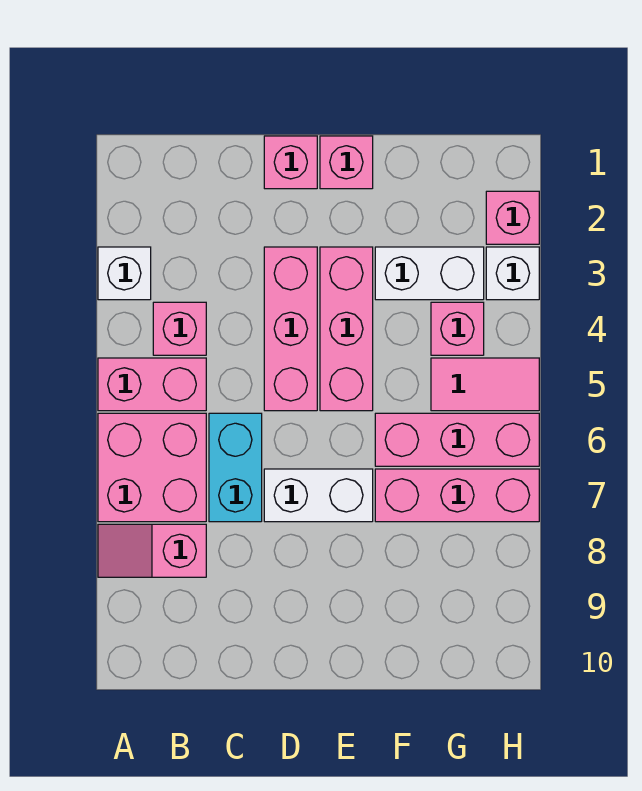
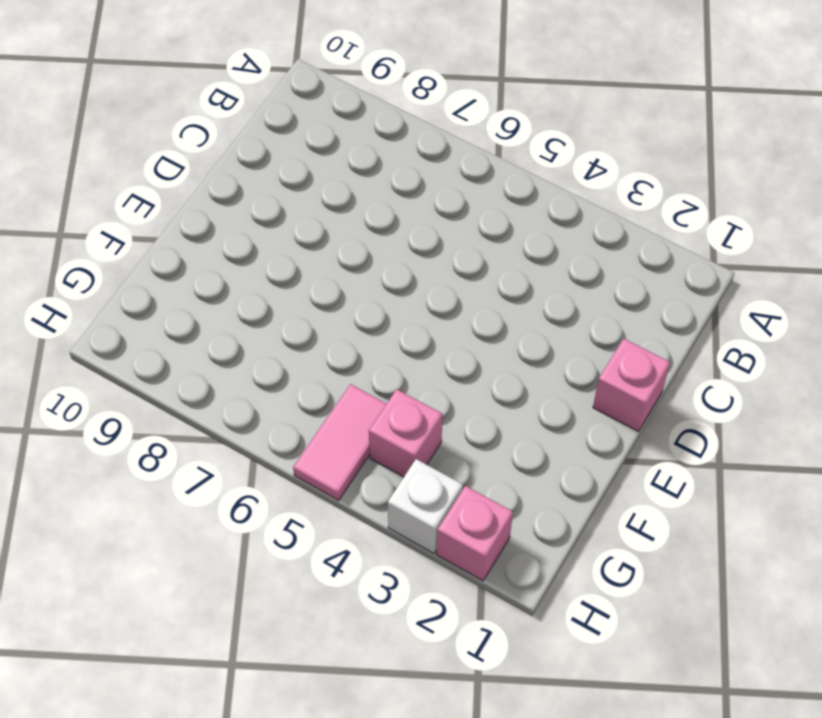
none -> white brick A3 level 1
none -> pink brick A5:B5 level 1
none -> pink brick A6:B7 level 1

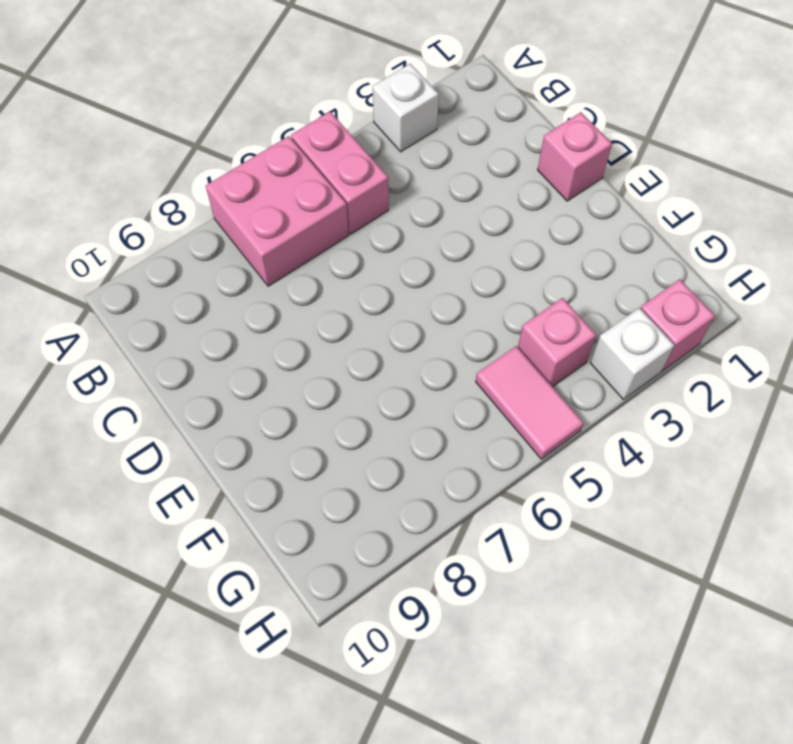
none -> pink slope A8:B8 level 1 top B
none -> pink brick B4 level 1
none -> cyan brick C6:C7 level 1

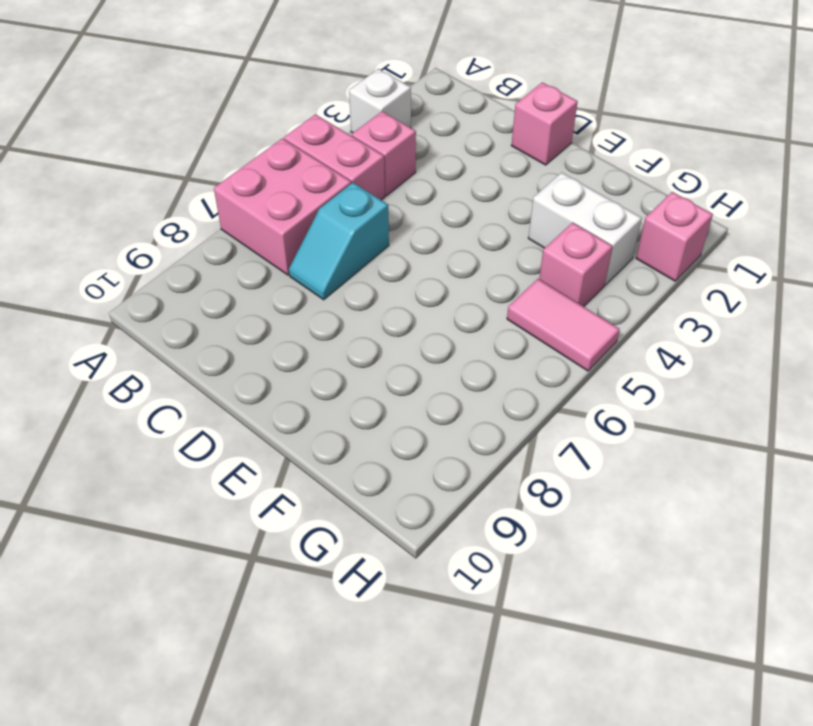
cyan slope C6:C7 level 1 top 6 -> cyan brick C6:C7 level 1
none -> pink slope A8:B8 level 1 top B
none -> pink brick D3:D5 level 1
none -> white brick D7:E7 level 1

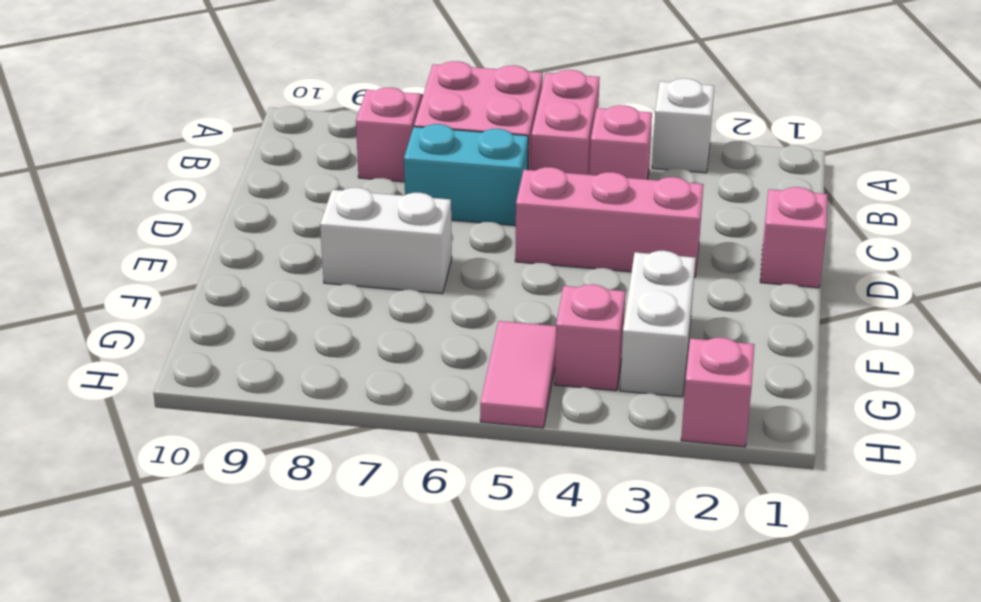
white brick E7:E8 level 1 -> white brick D7:E7 level 1
none -> pink brick E1 level 1
none -> pink brick E3:E5 level 1
none -> pink brick F6:H6 level 1

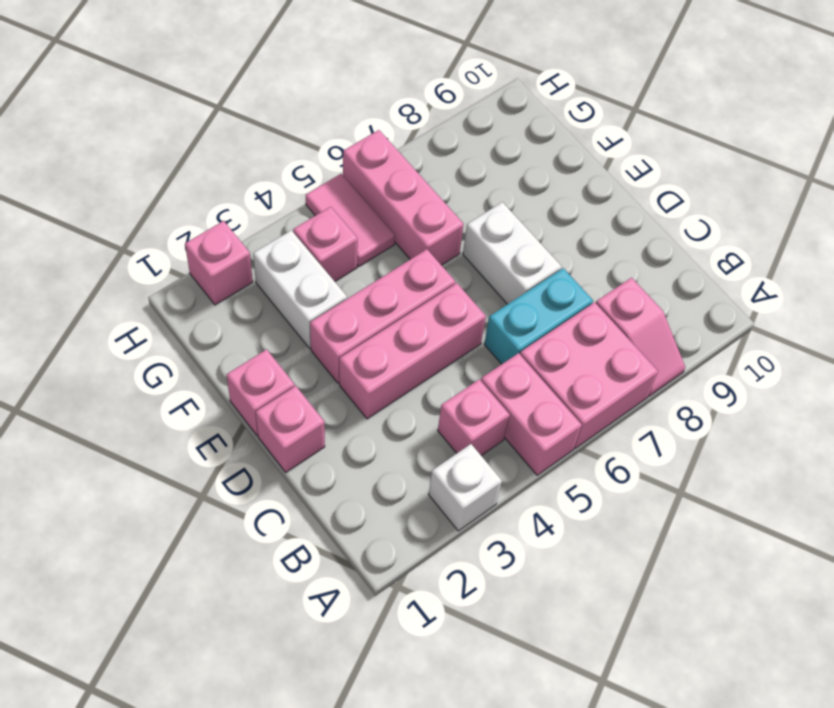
none -> pink brick F7:H7 level 1
none -> white brick H3 level 1

